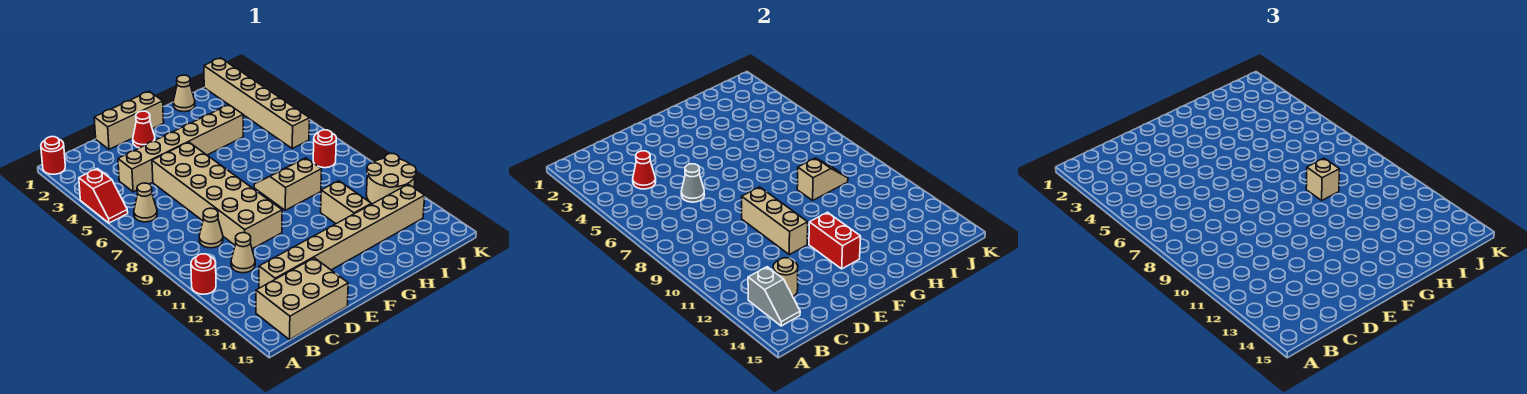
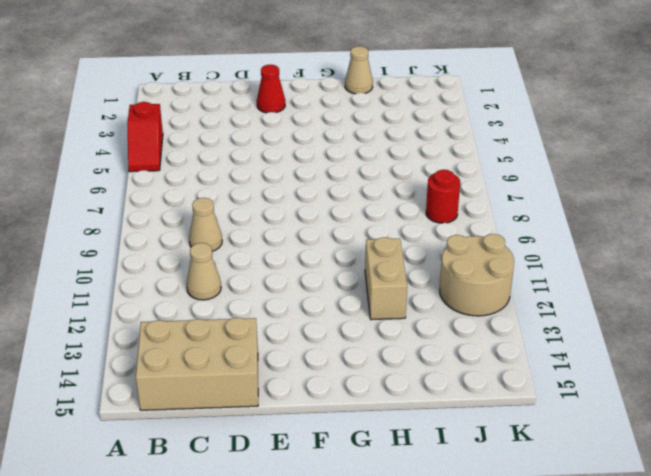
none -> red round brick A1 level 1
none -> red round brick A11 level 1
none -> tan cone B6 level 1

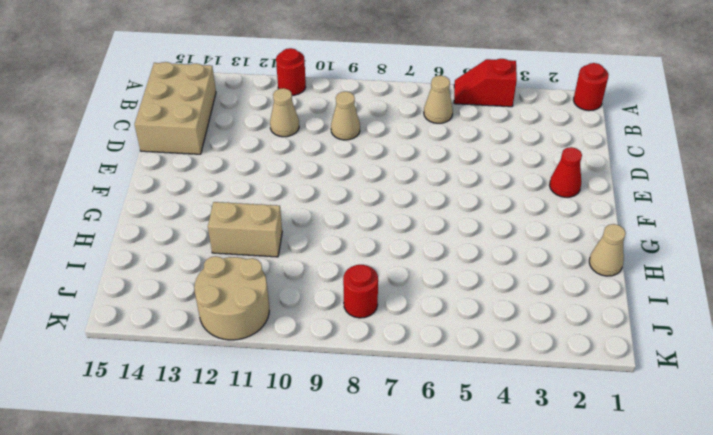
none -> tan brick C4:H4 level 1
none -> tan brick C13:J13 level 1
none -> tan brick D1:F1 level 1

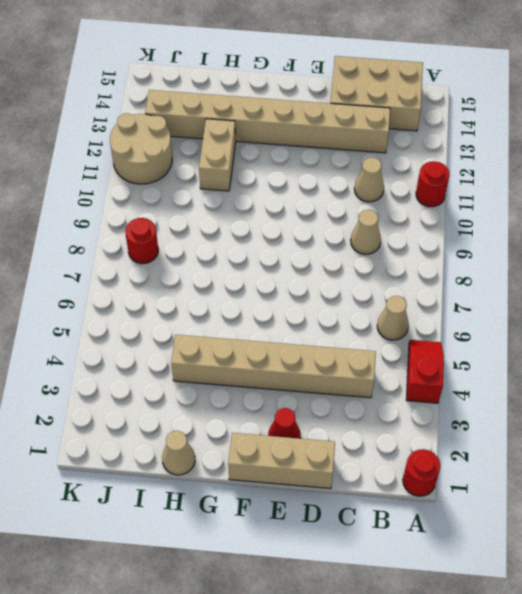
none -> tan brick D5:E10 level 1
none -> tan slope G8:H9 level 1 top 9
none -> tan brick J1:J6 level 1

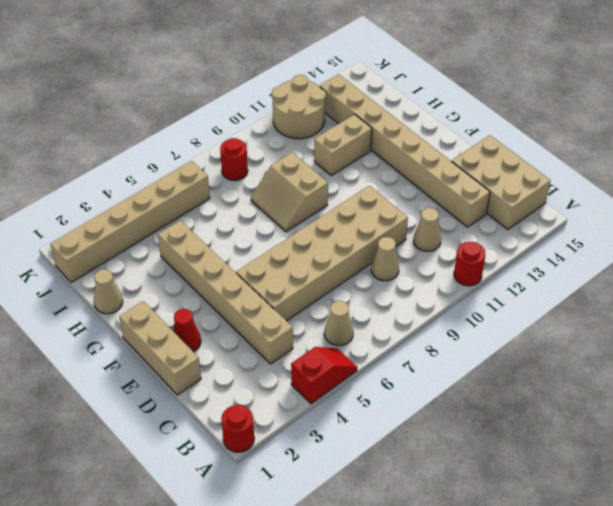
none -> grey slope B13:B14 level 2 top 13
none -> red cone C4 level 2
none -> tan round brick C13 level 2

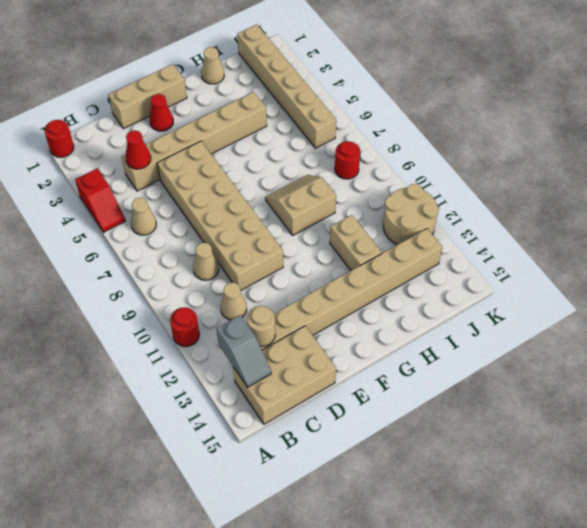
none -> grey cone D6 level 2
none -> tan brick E9:E11 level 2
none -> red brick F12:F13 level 2

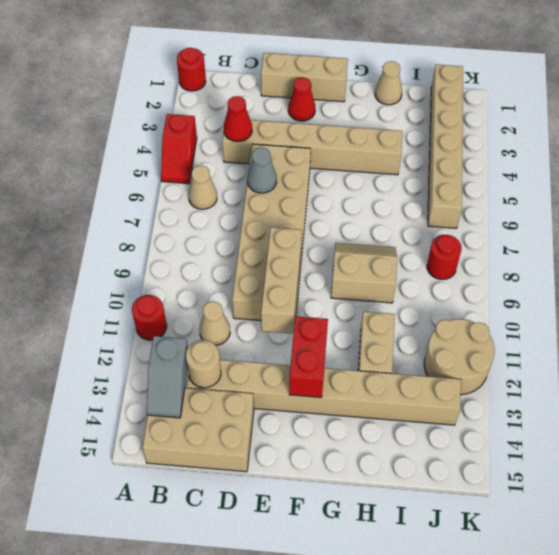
none -> tan cone C9 level 1
none -> tan slope H9:I9 level 2 top H
none -> tan brick H9 level 3

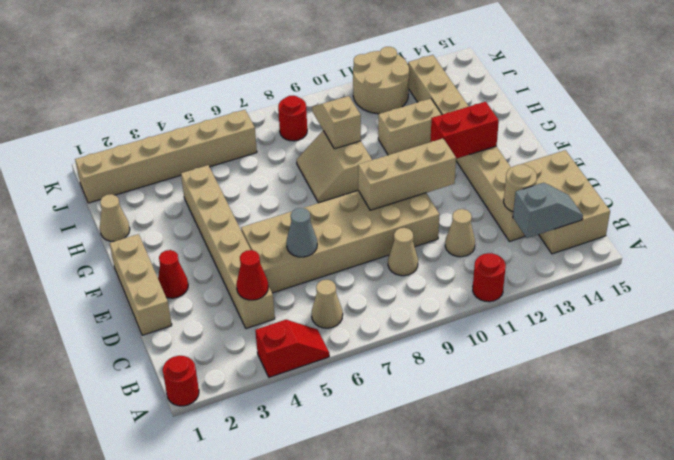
none -> tan brick H9 level 3

